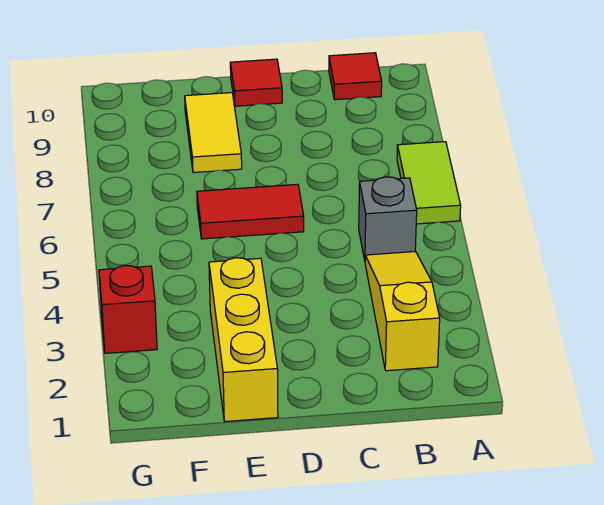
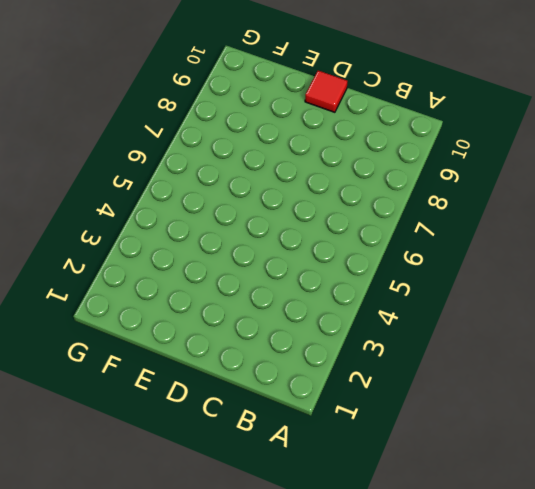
none -> lime tile A6:A7 level 1
none -> yellow slope B2:B4 level 1 top 2

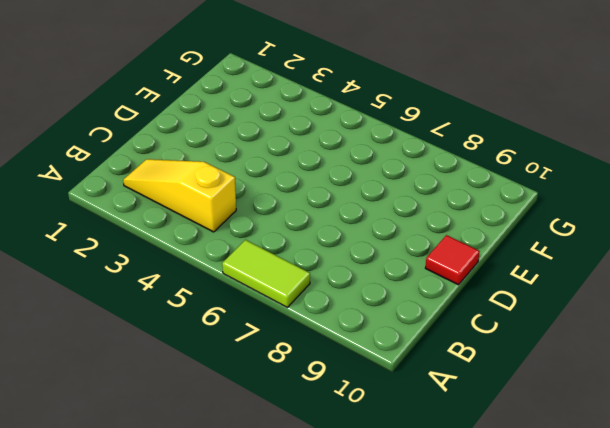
yellow slope B2:B4 level 1 top 4 -> yellow slope B2:B4 level 1 top 2
none -> grey brick B5 level 1
none -> red tile B10 level 1

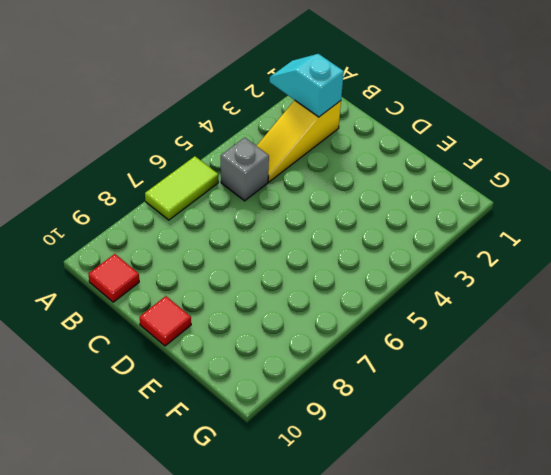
cyan slope A2:B2 level 2 top B -> none
none -> red tile D6:E6 level 1
none -> yellow brick E1:E3 level 1

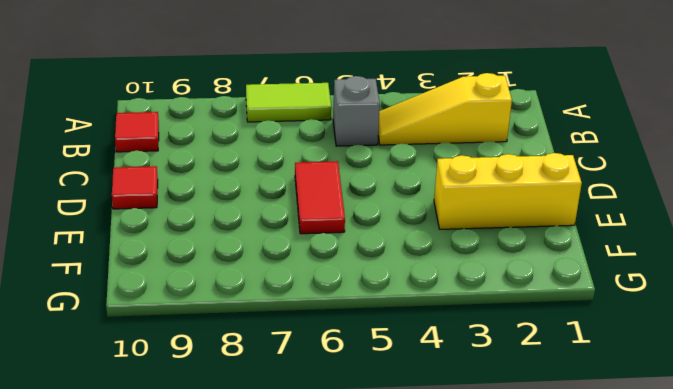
none -> yellow tile E8:E9 level 1
none -> red brick G3 level 1

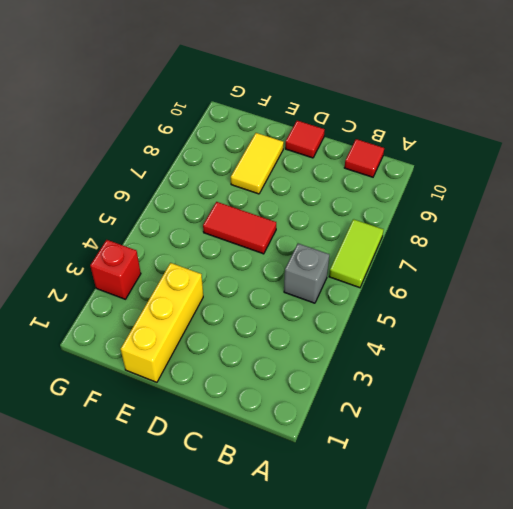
none -> yellow slope B2:B4 level 1 top 2

